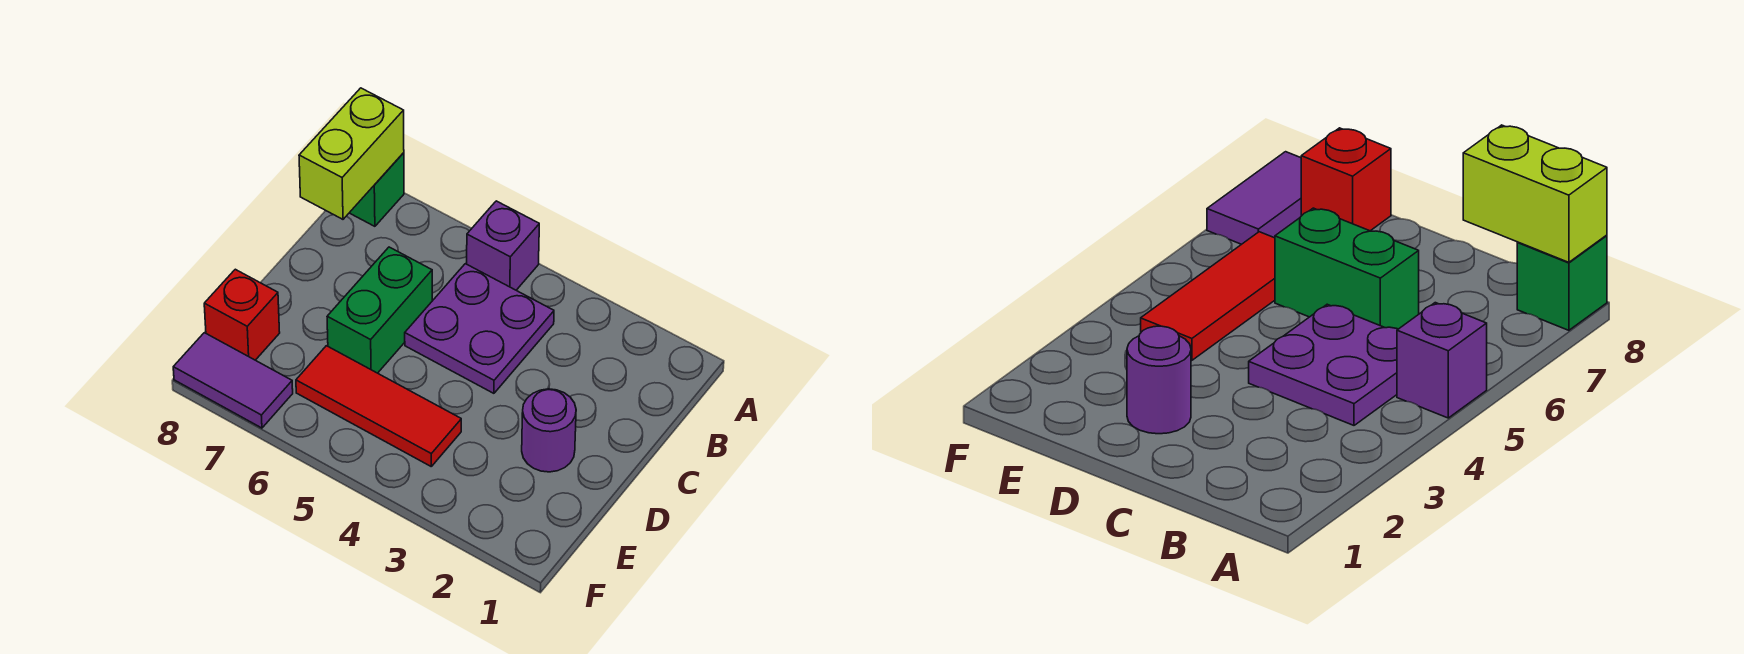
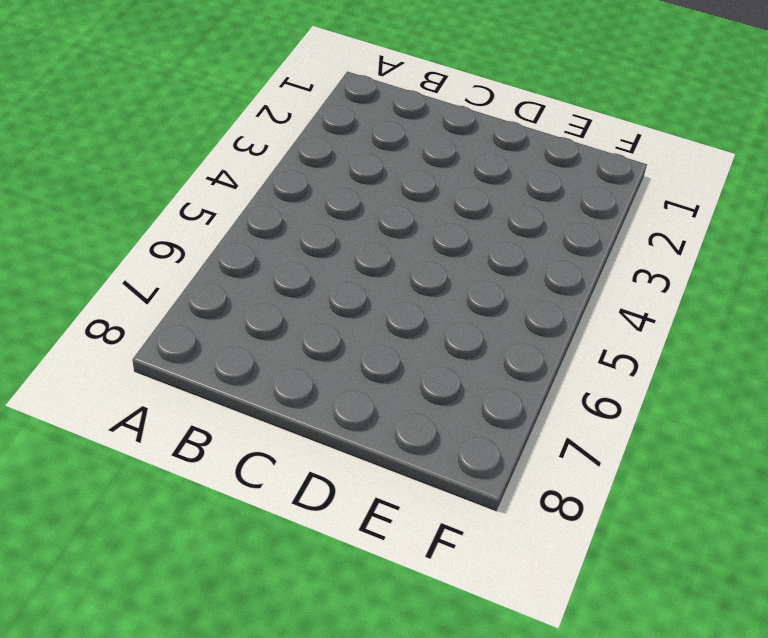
none -> purple brick A5 level 1
none -> green brick A8 level 1

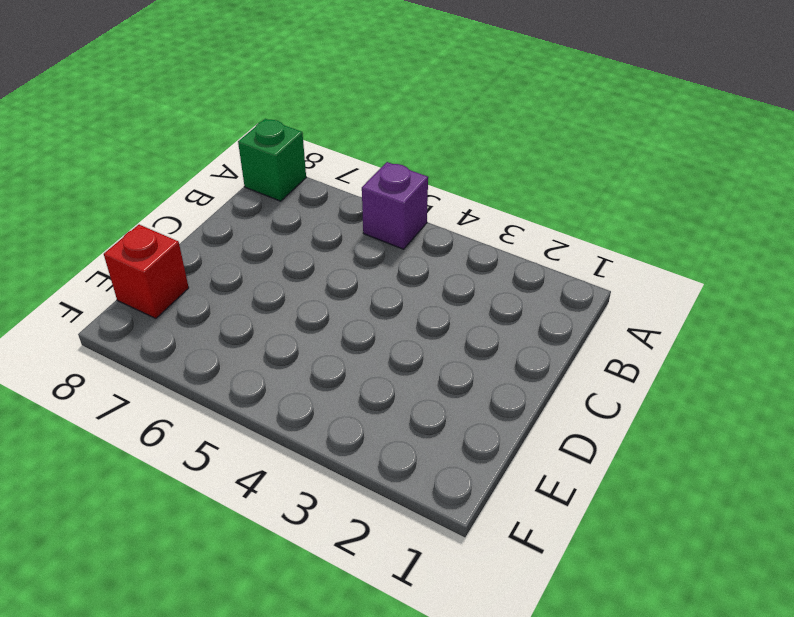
none -> purple plate B4:C5 level 1
none -> green brick C6:D6 level 1

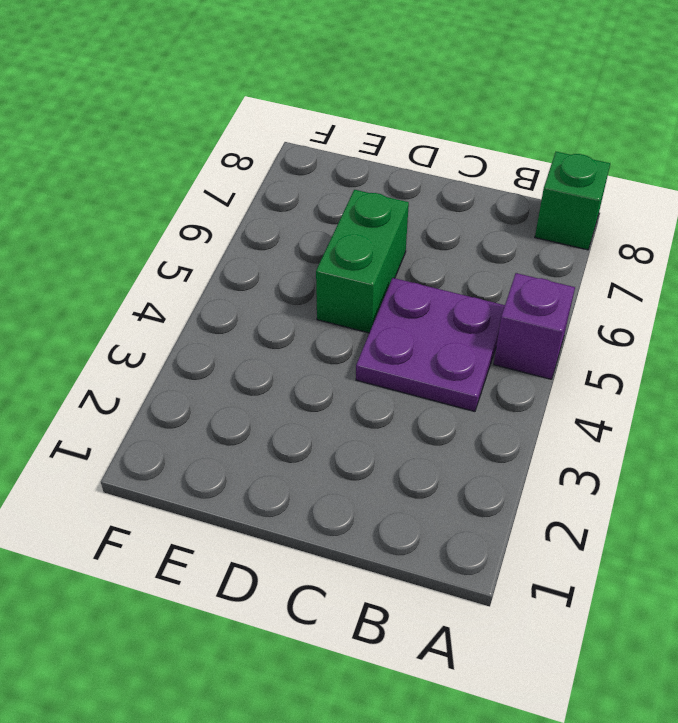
green brick D5:D6 level 1 -> green brick C6:D6 level 1
none -> purple round brick D2 level 1
none -> red tile E4:E6 level 1

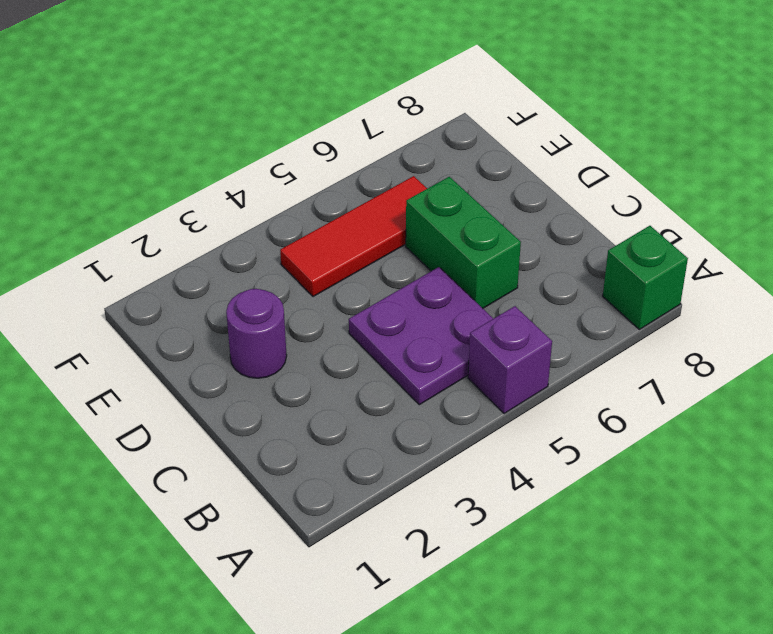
none -> red brick E8 level 1
none -> purple tile F7:F8 level 1

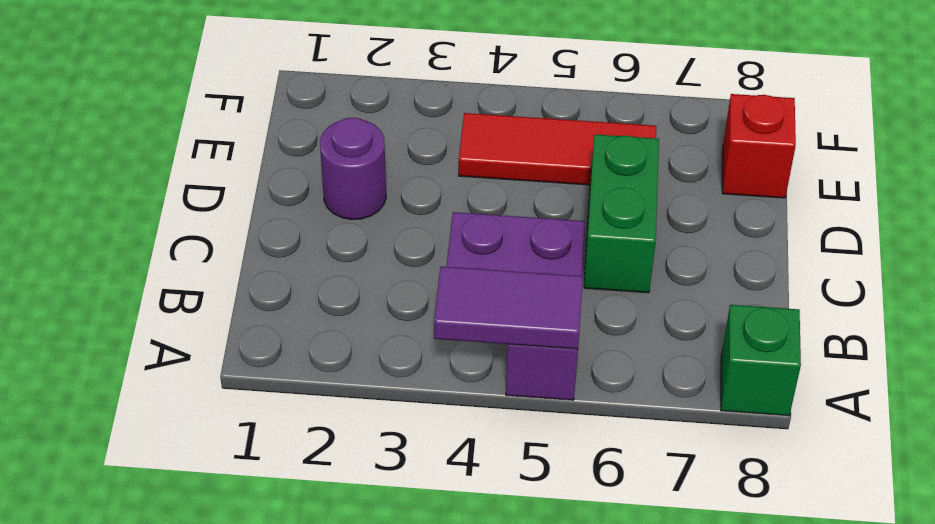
purple tile A4:A5 level 2 -> purple tile F7:F8 level 1
none -> lime brick A8:B8 level 2

